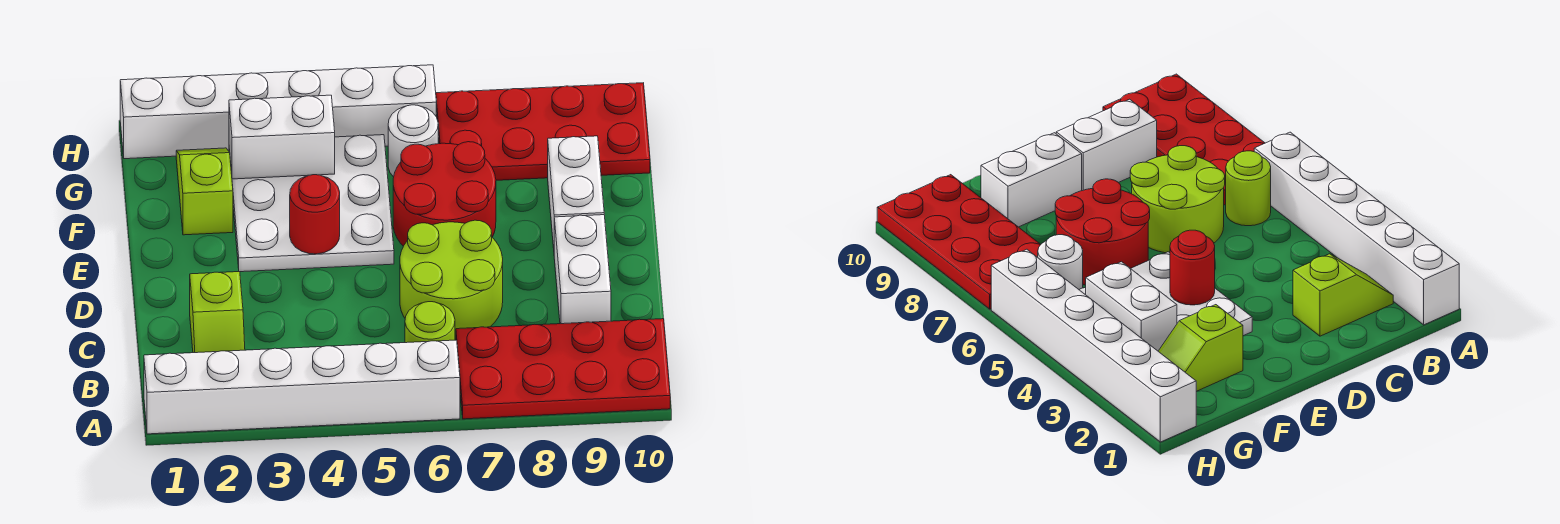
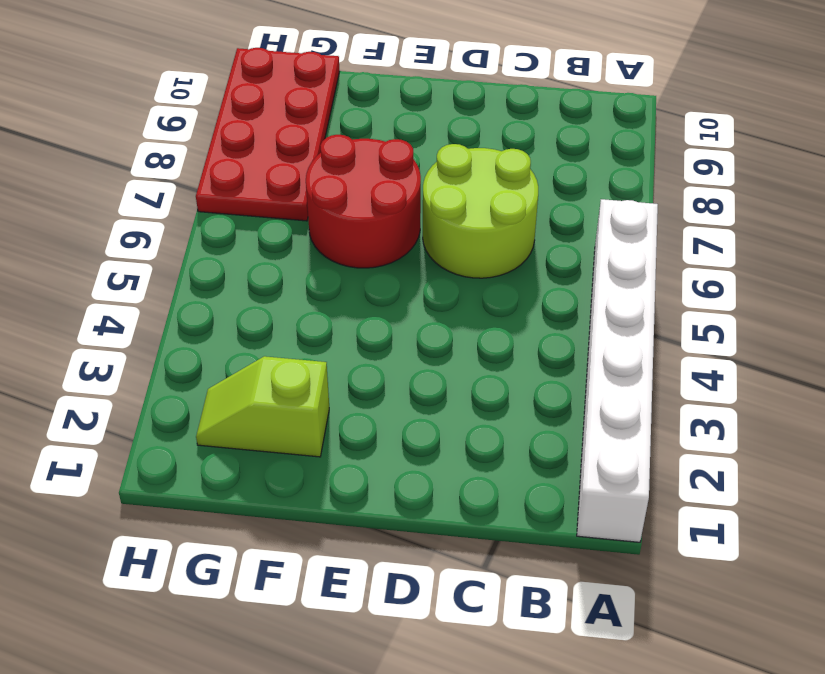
none -> red plate A7:B10 level 1
none -> lime slope B2:C2 level 1 top C
none -> lime round brick B6 level 1

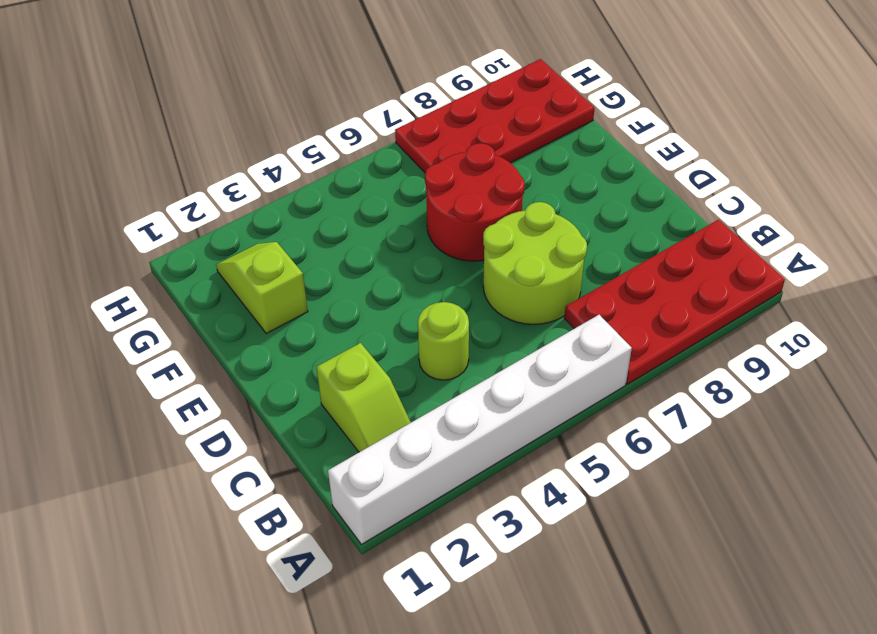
lime round brick C4 level 1 -> lime round brick B6 level 1
none -> white brick C9:D9 level 1
none -> white plate E3:G5 level 1
none -> white brick E9:F9 level 1

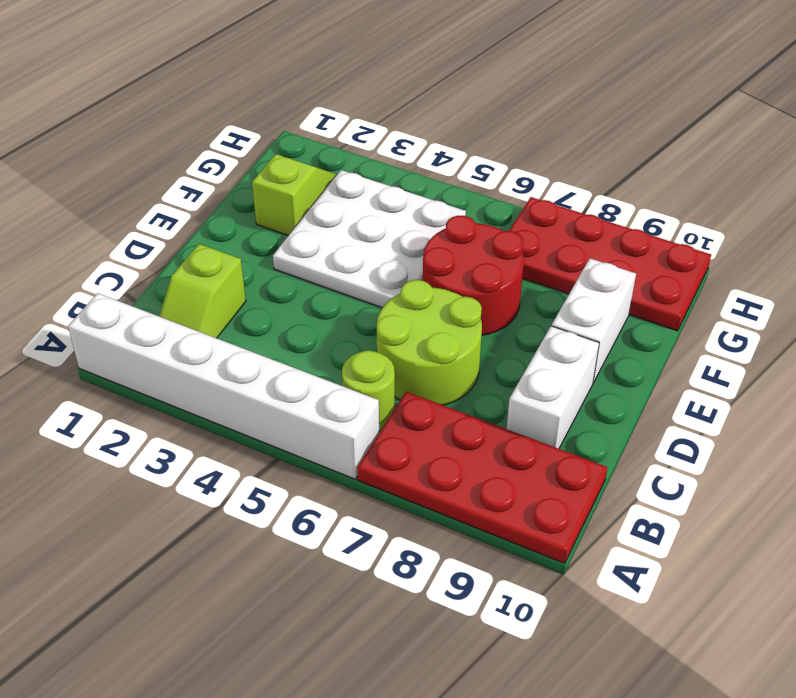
none -> white round brick G6 level 1
none -> white brick H1:H6 level 1
none -> red round brick E4 level 2

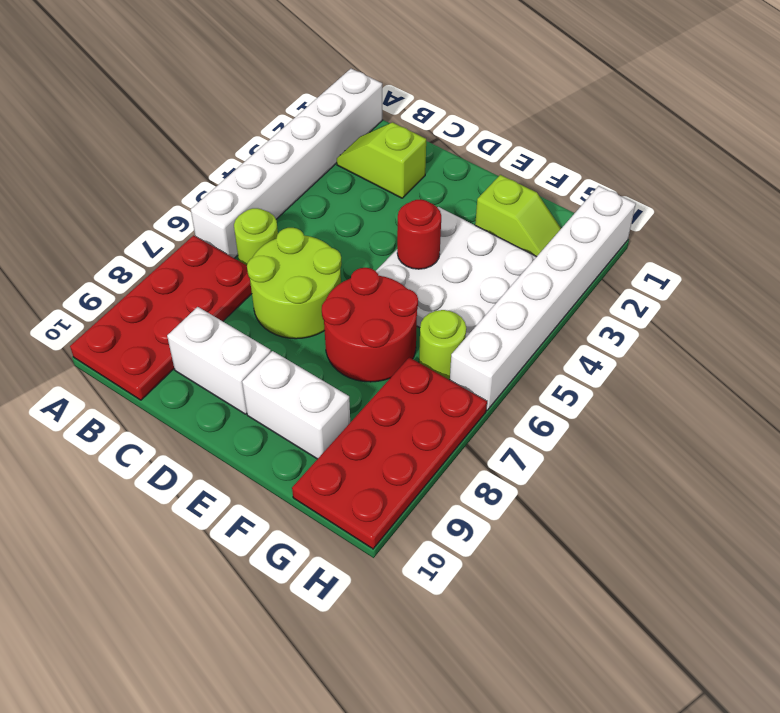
lime round brick G6 level 1 -> white round brick G6 level 1
none -> white brick G3:G4 level 2

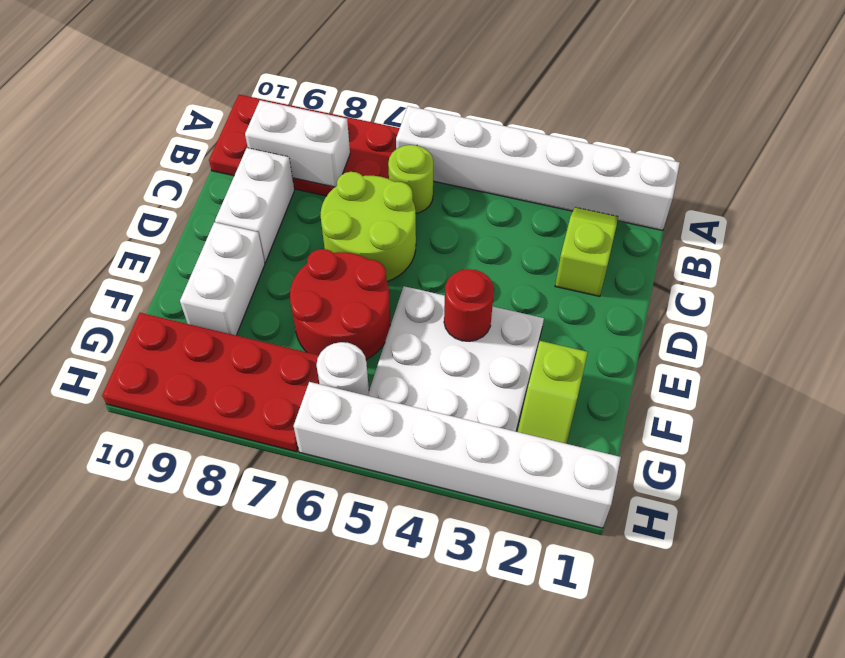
white brick B8:B9 level 2 -> white brick G3:G4 level 2

